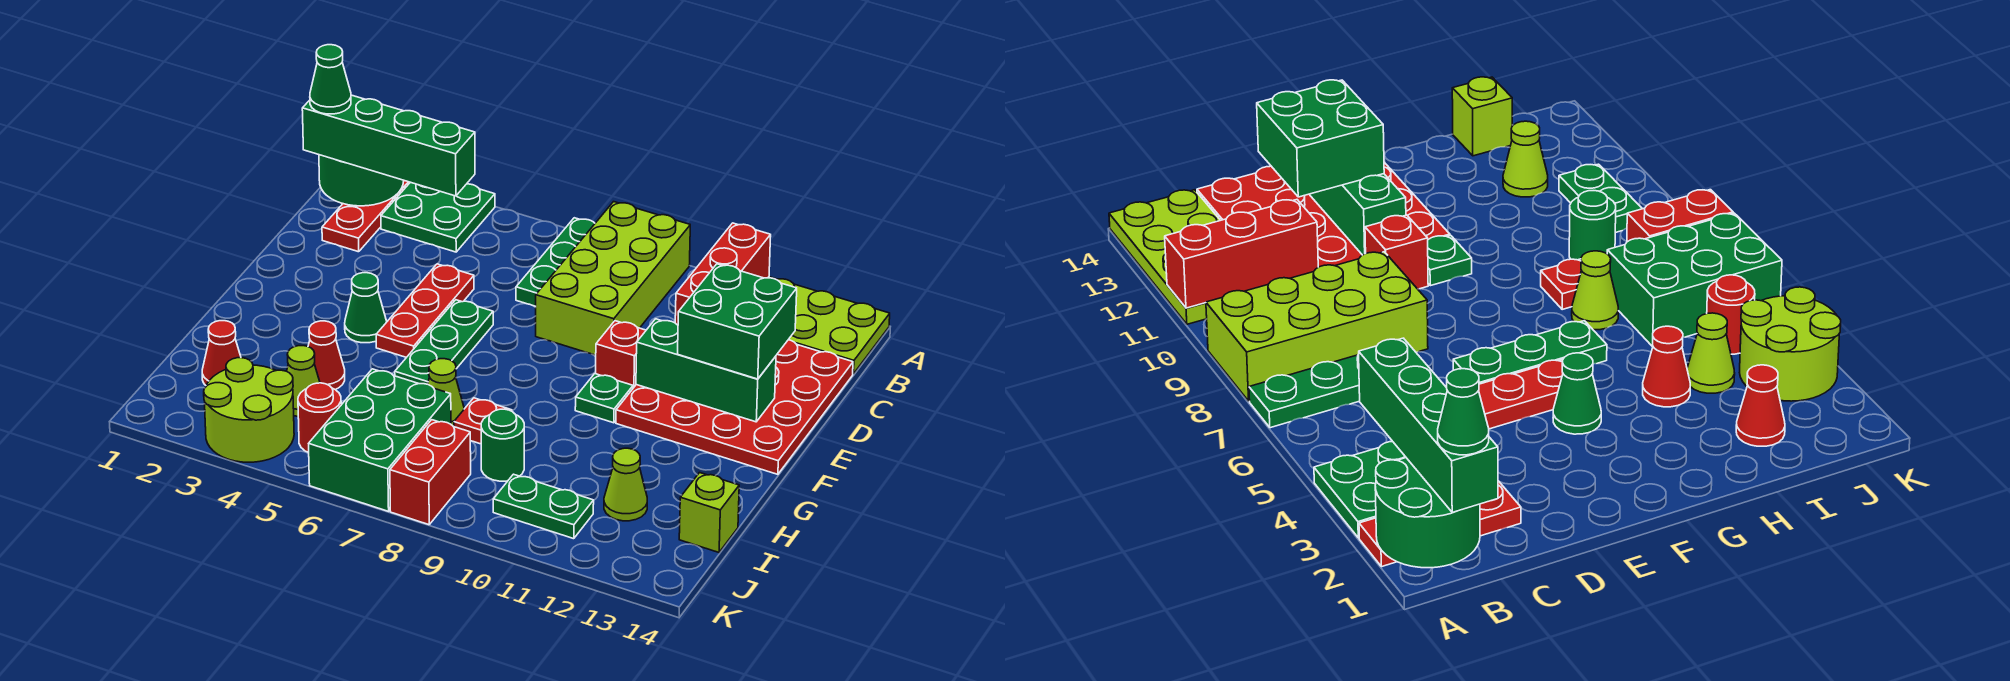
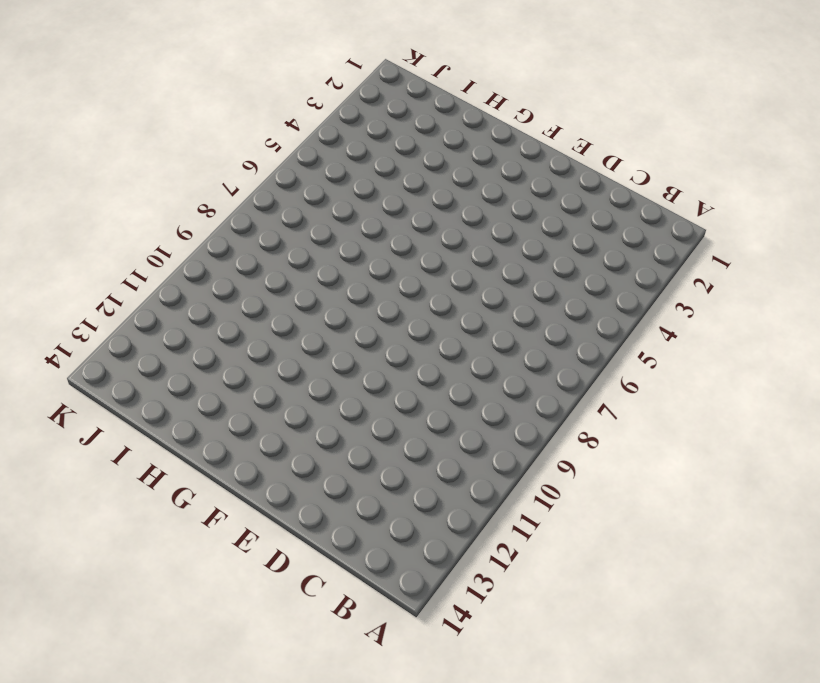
none -> red plate A2:C2 level 1
none -> green plate A3:B4 level 1
none -> green plate A7:C7 level 1
none -> lime brick A8:D9 level 1

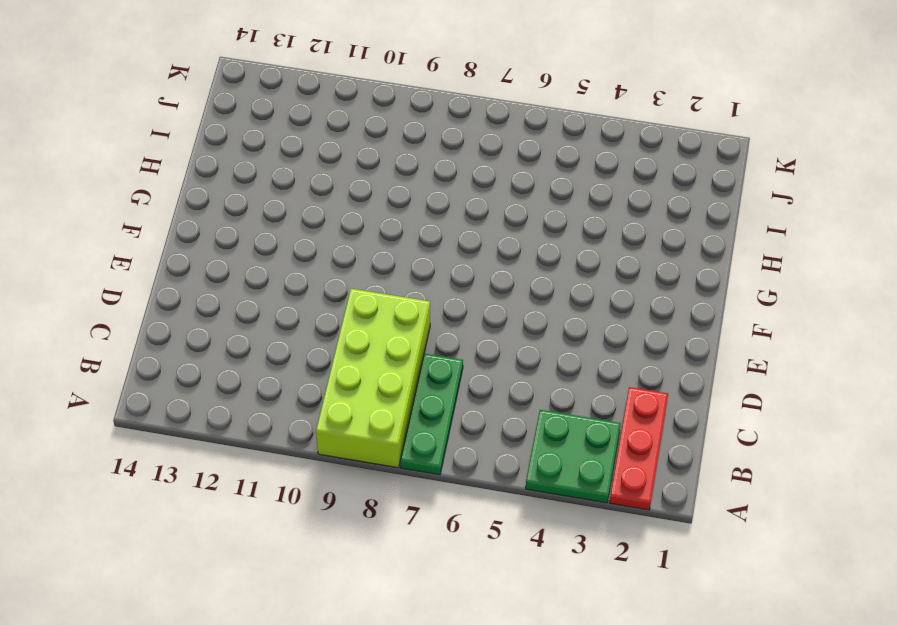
none -> lime plate A11:B14 level 1
none -> red plate C11:F14 level 1
none -> red plate D5:F5 level 1
none -> green plate E6:G6 level 1

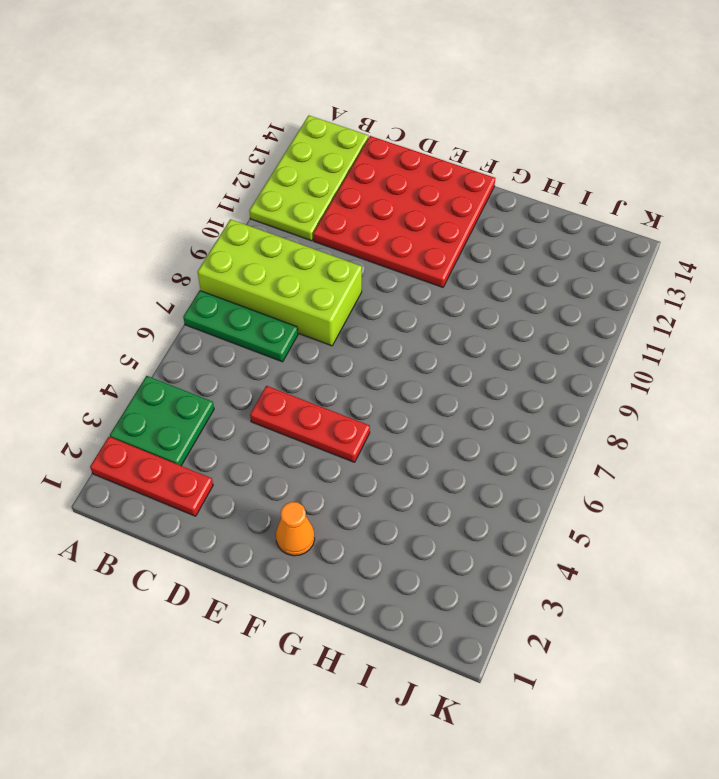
orange cone F2 level 1 -> none
none -> green plate E6:G6 level 1
none -> red brick E10 level 1
none -> green cone F4 level 1
none -> green plate F10 level 1

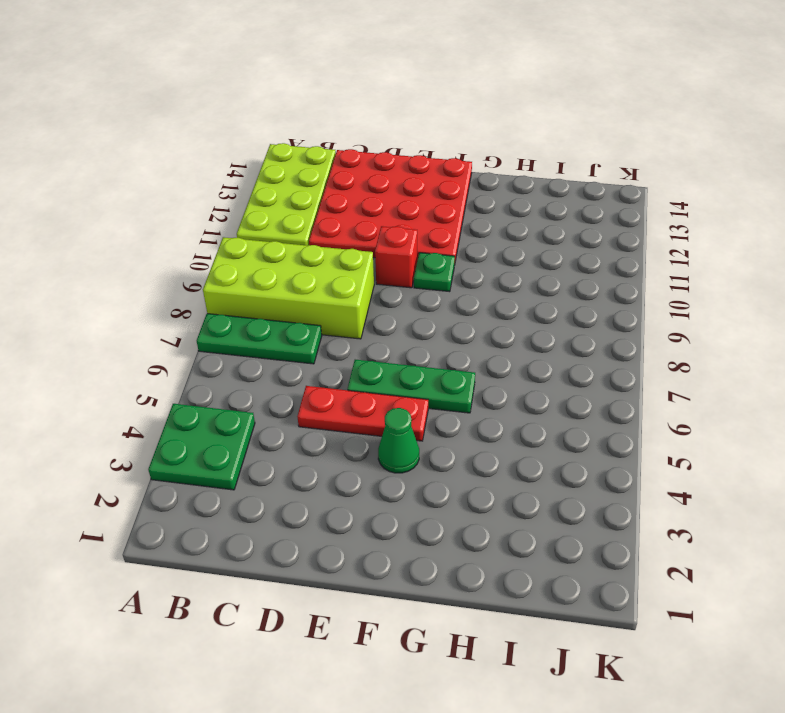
none -> red plate A2:C2 level 1
none -> red cone H4 level 1
none -> lime cone H7 level 1
none -> red plate H8 level 1

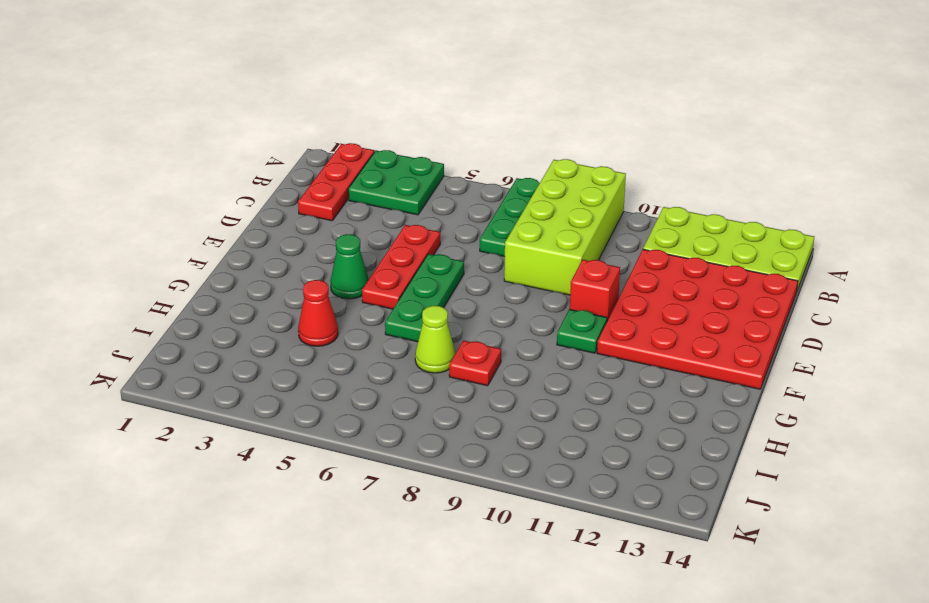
none -> red cone I2 level 1
none -> lime cone I4 level 1
none -> green brick I6:K7 level 1
none -> green round brick I9 level 1

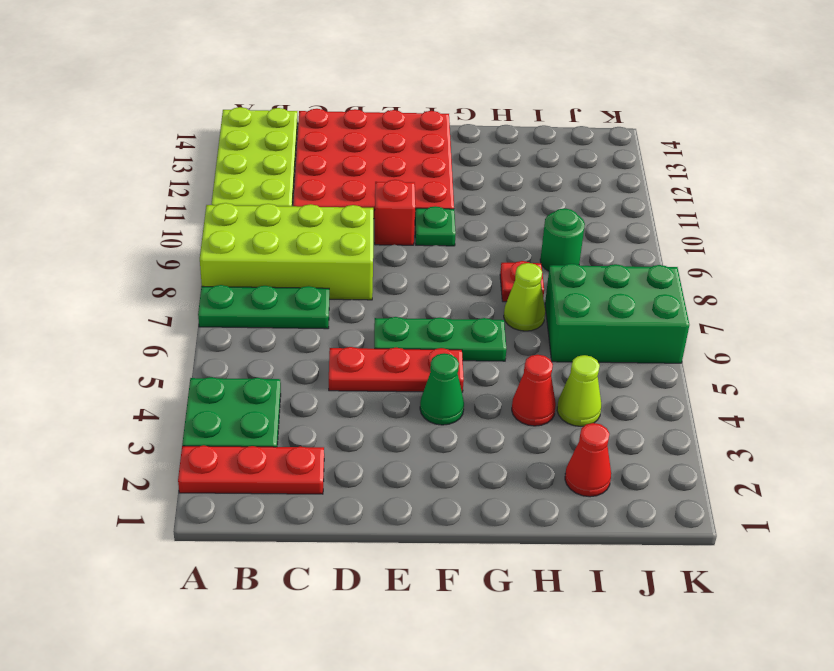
none -> lime cone I12 level 1
none -> lime brick I14 level 1
none -> lime round brick J3:K4 level 1
none -> red round brick J5 level 1

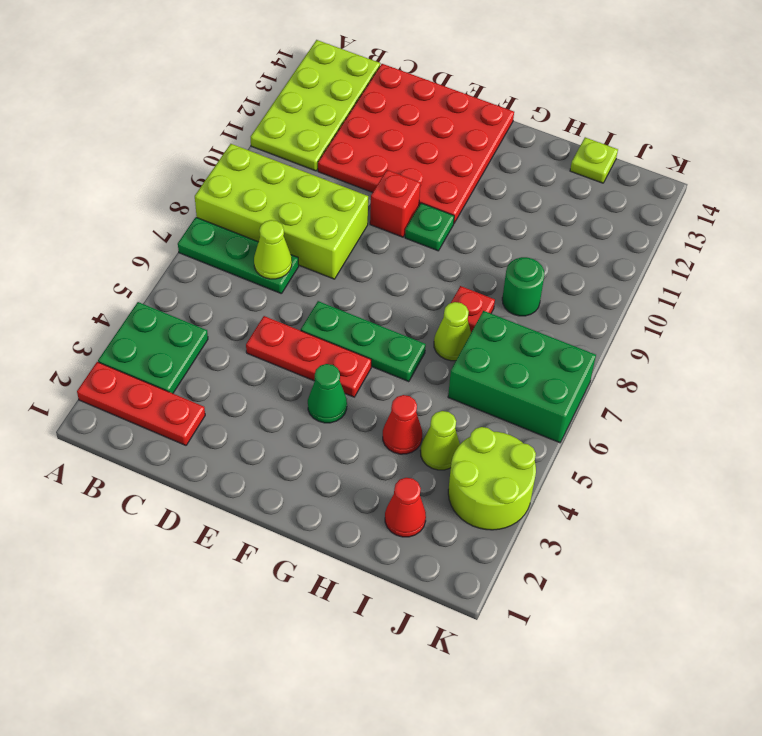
lime cone C7 level 2 -> lime cone I12 level 1
lime plate I14 level 1 -> lime brick I14 level 1
none -> red round brick J5 level 1
none -> red brick J8:K8 level 1
none -> green plate J10:J11 level 1
none -> green round brick A1:B2 level 2

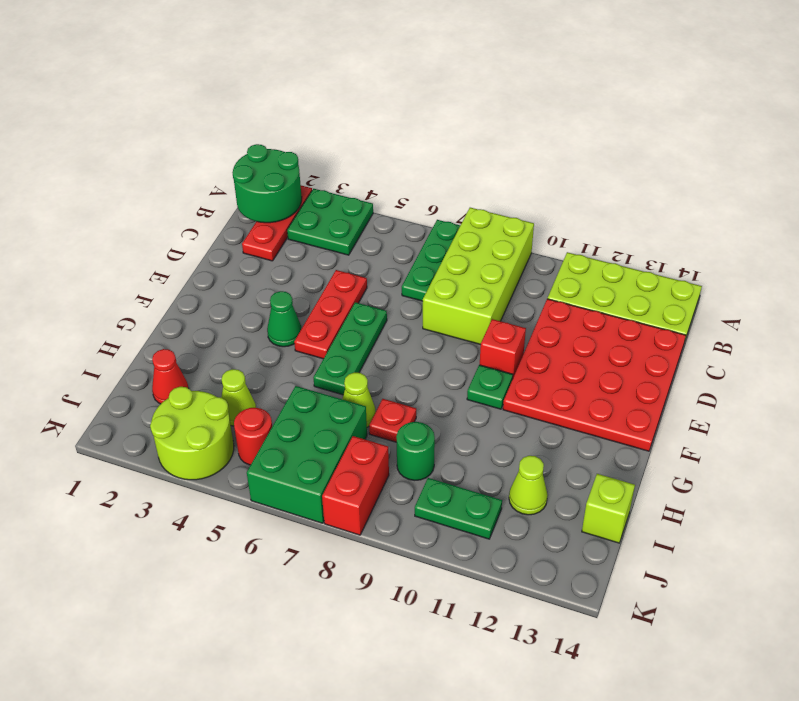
none -> red cone H4 level 1
none -> red brick A11:C11 level 2
none -> green brick E11:E13 level 2
none -> green brick B1:B4 level 3

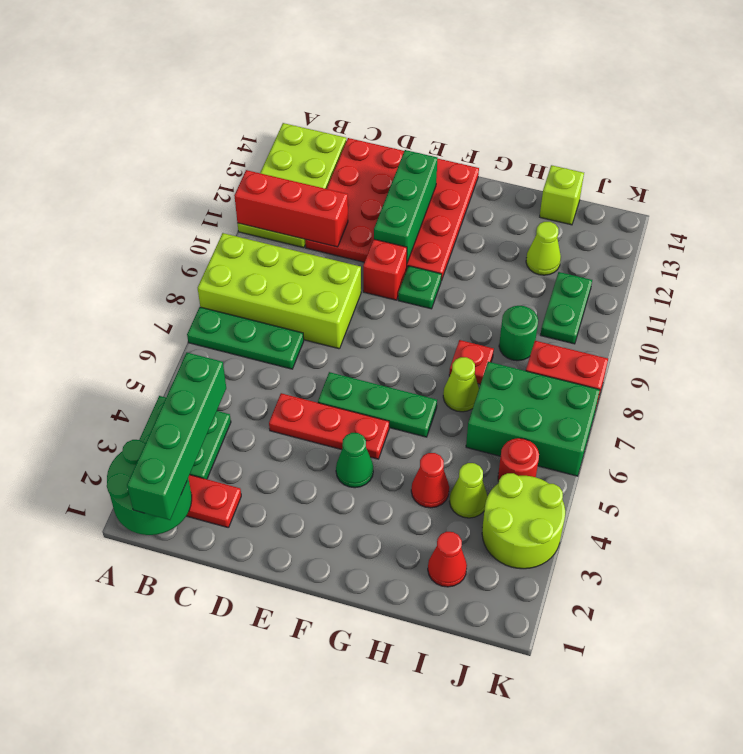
none -> green brick D12:E13 level 3
none -> green cone B1 level 4

